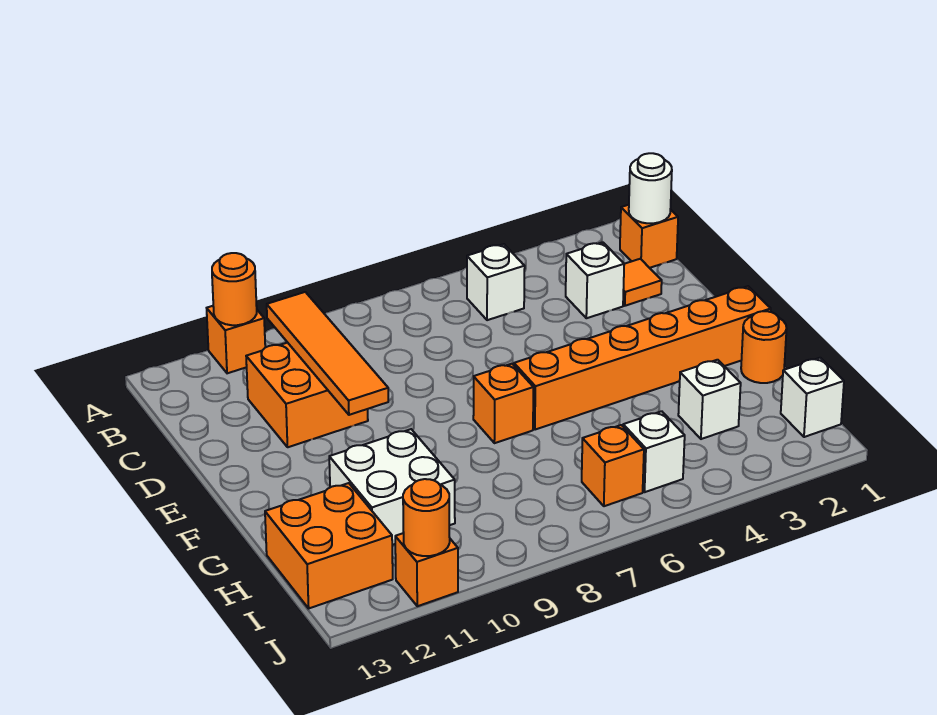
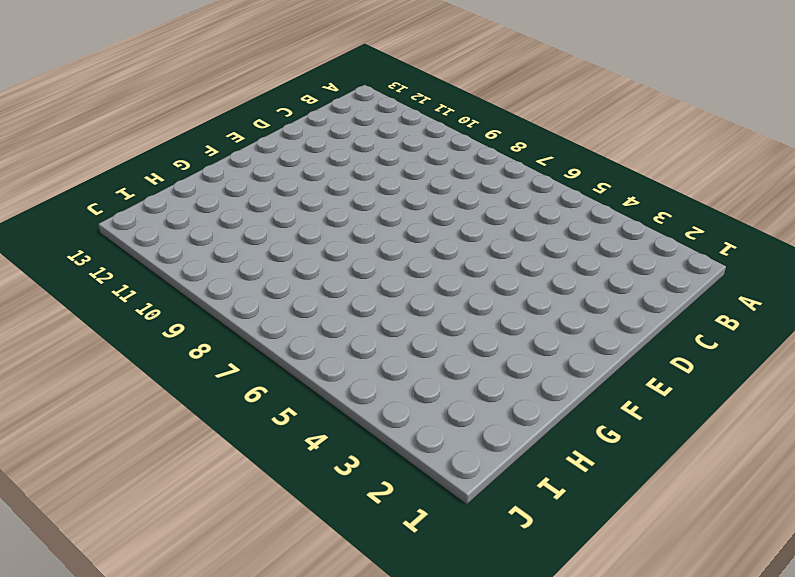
none -> orange brick A11 level 1
none -> orange brick B1 level 1
none -> white brick B5 level 1

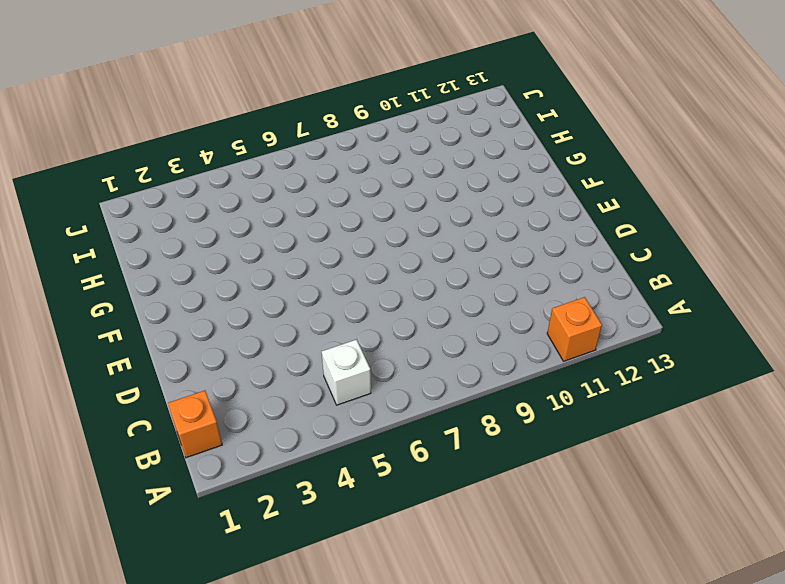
none -> orange tile C2 level 1
none -> white brick C3 level 1
none -> orange brick C10:D11 level 1

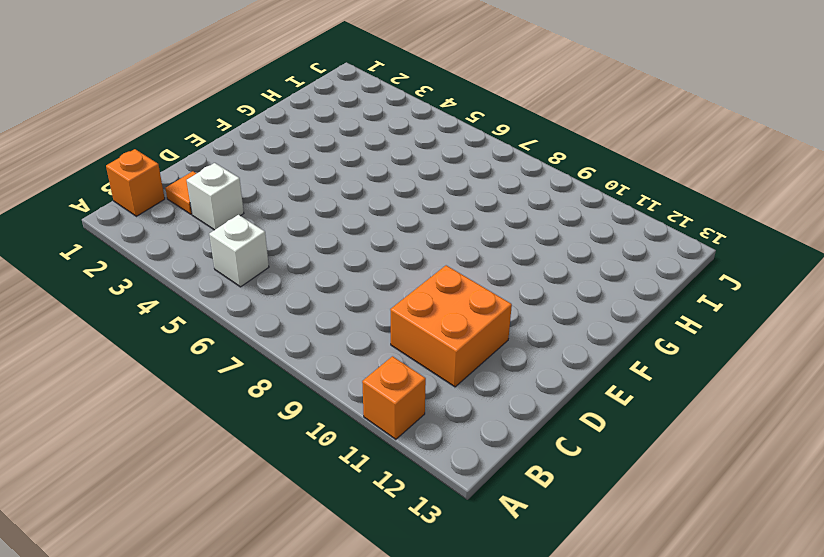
none -> orange brick F1:F6 level 1
none -> orange brick F7 level 1
none -> orange round brick G1 level 1

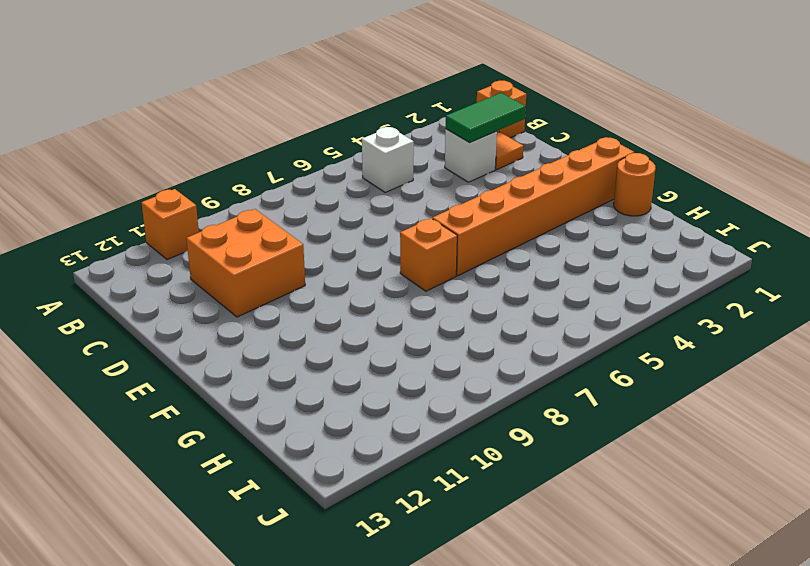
green tile C2:C3 level 2 -> none
none -> white brick G10:H11 level 1
none -> white brick H3 level 1
none -> orange brick H12:I13 level 1

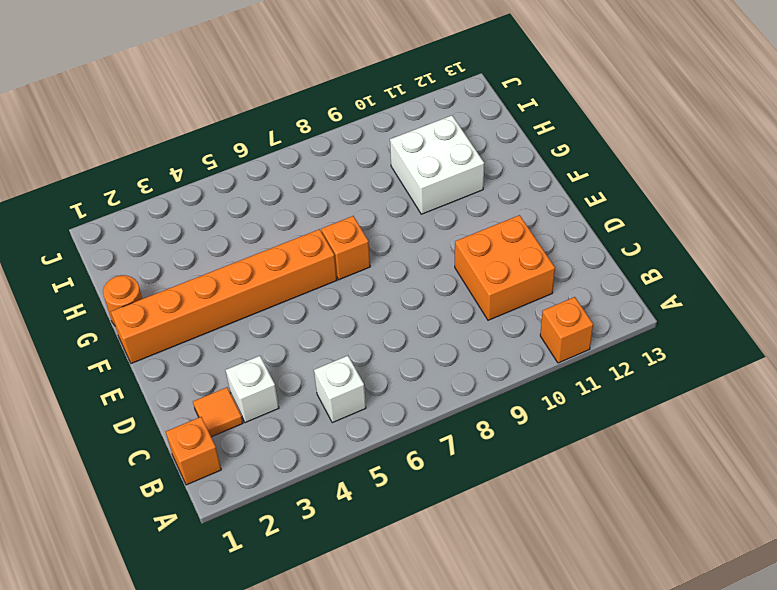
none -> white brick H3 level 1
none -> orange brick H12:I13 level 1
none -> white brick I1 level 1

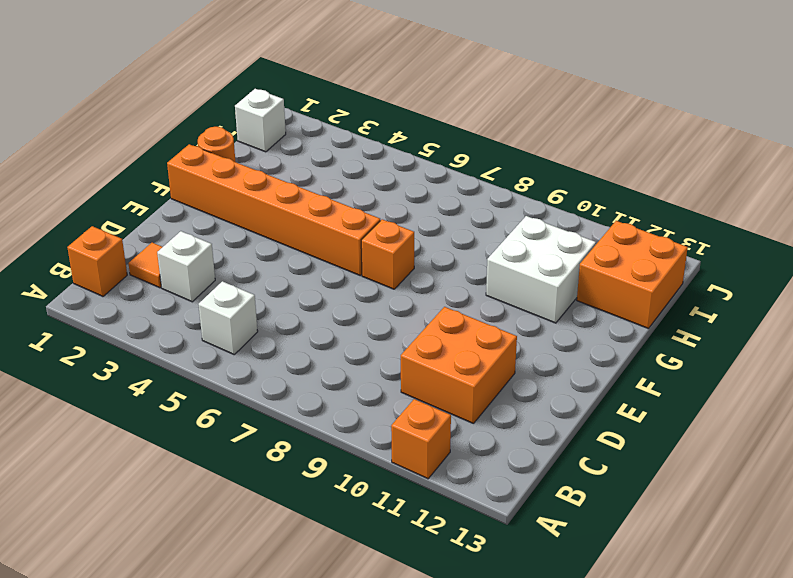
none -> white brick H3 level 1
none -> white brick I5 level 1
none -> orange brick I6 level 1

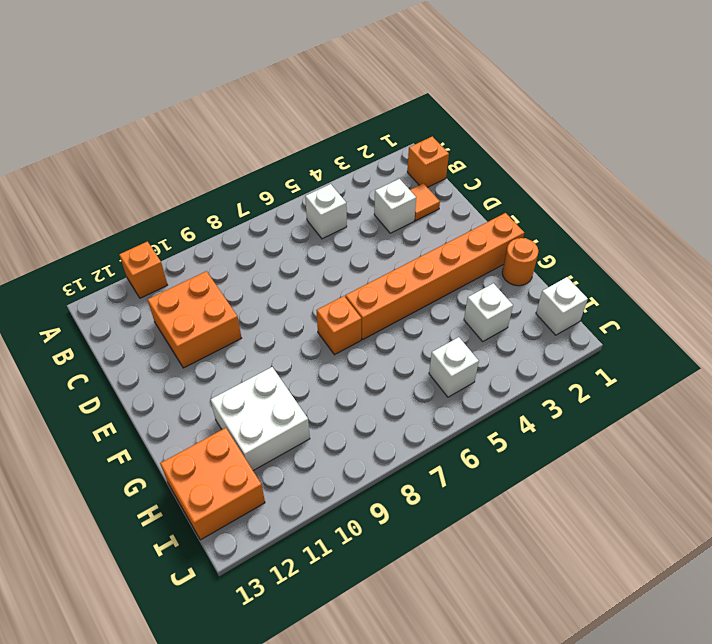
none -> orange brick I6 level 1
none -> orange brick J11 level 1
none -> orange round brick A11 level 2

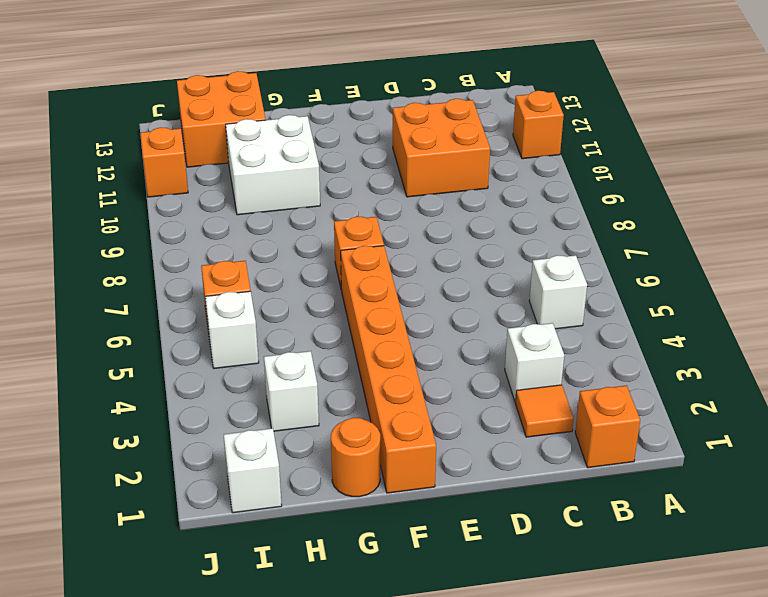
none -> orange round brick A11 level 2
none -> white round brick B1 level 2
none -> orange tile B10:E10 level 2

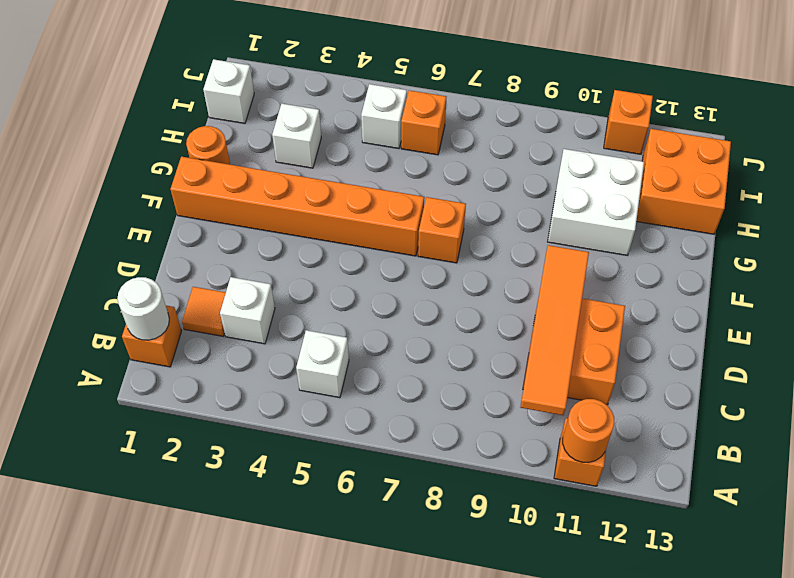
none -> orange round brick J11 level 2

